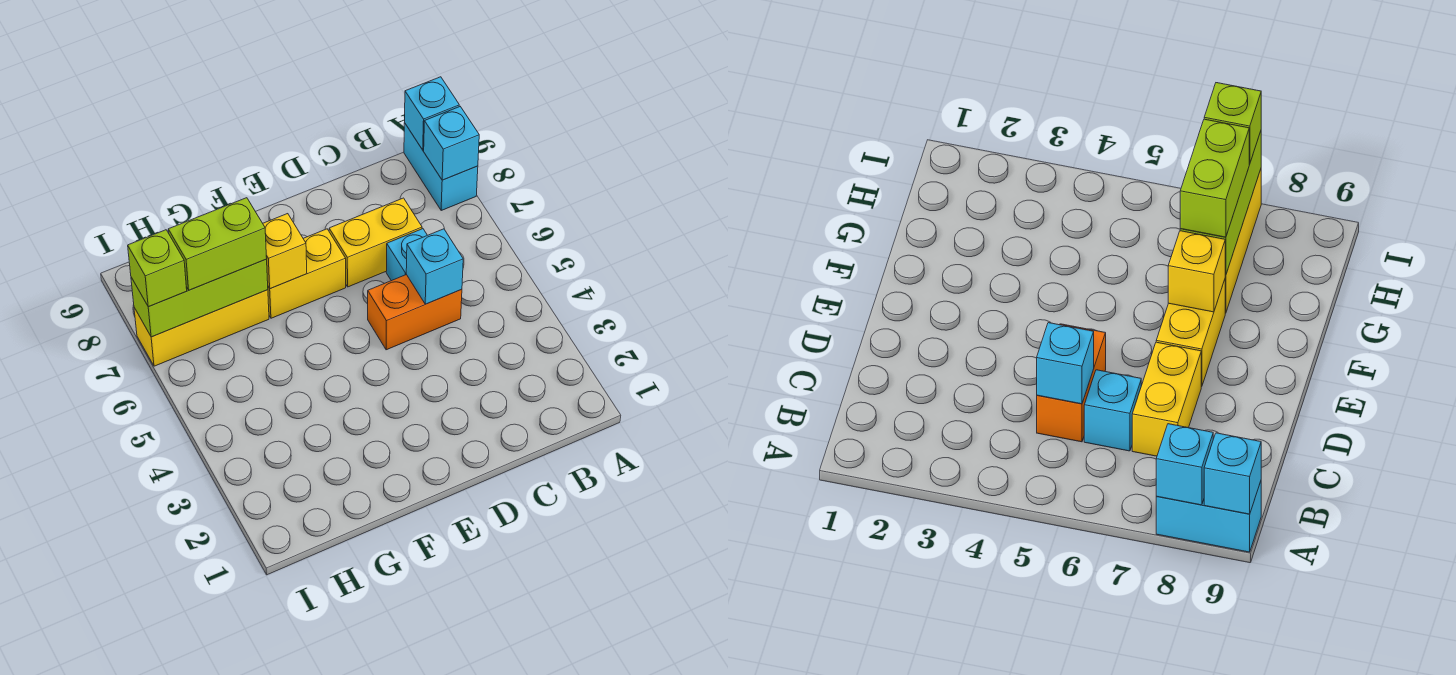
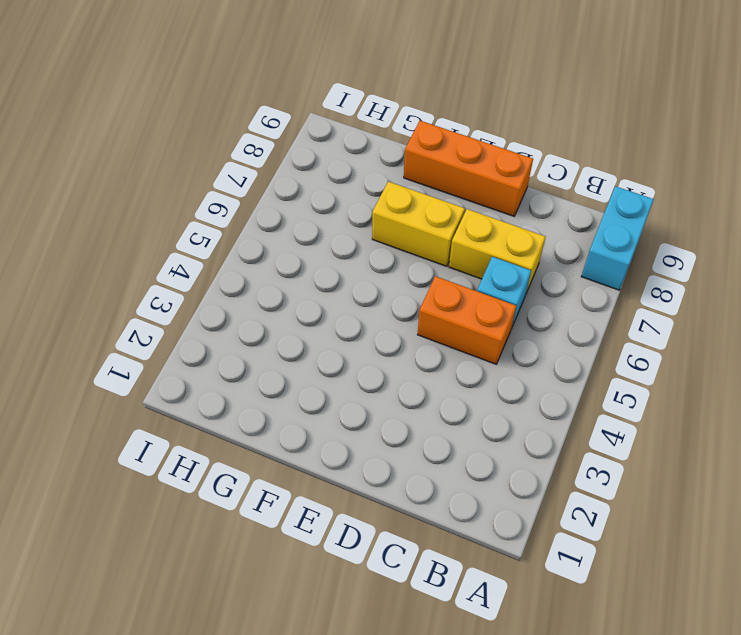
orange brick D9:F9 level 1 -> none
none -> yellow brick G7:I7 level 1
none -> cyan brick A8 level 2
none -> cyan brick A9 level 2

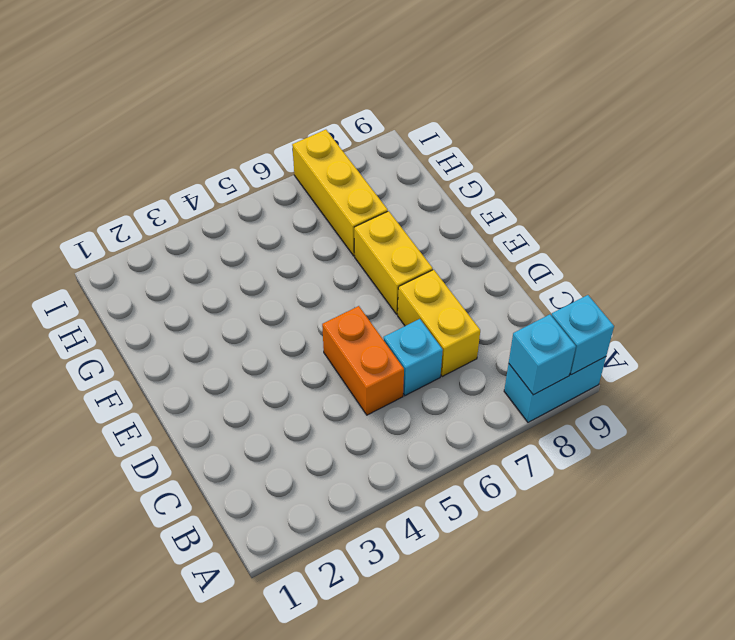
none -> cyan brick C5 level 2
none -> yellow brick F7 level 2
none -> lime brick G7:I7 level 2

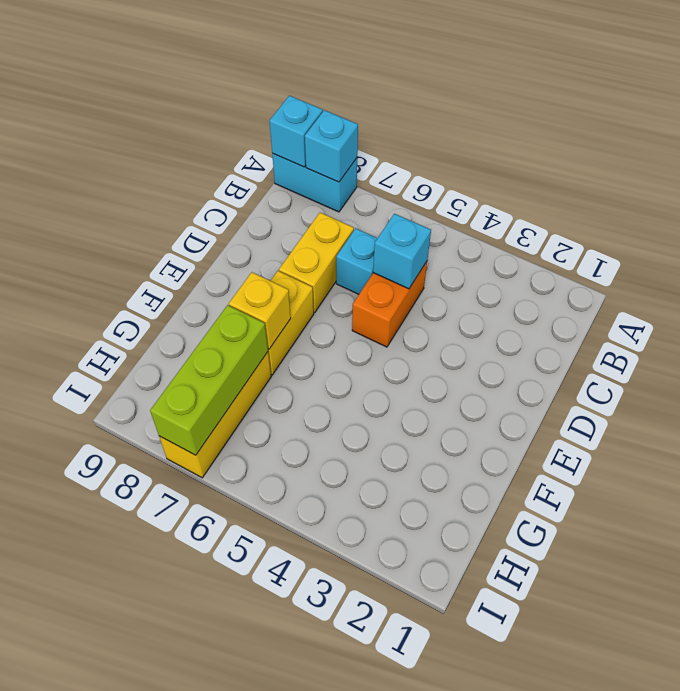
none -> lime brick G7:H7 level 3
none -> lime brick I7 level 3

